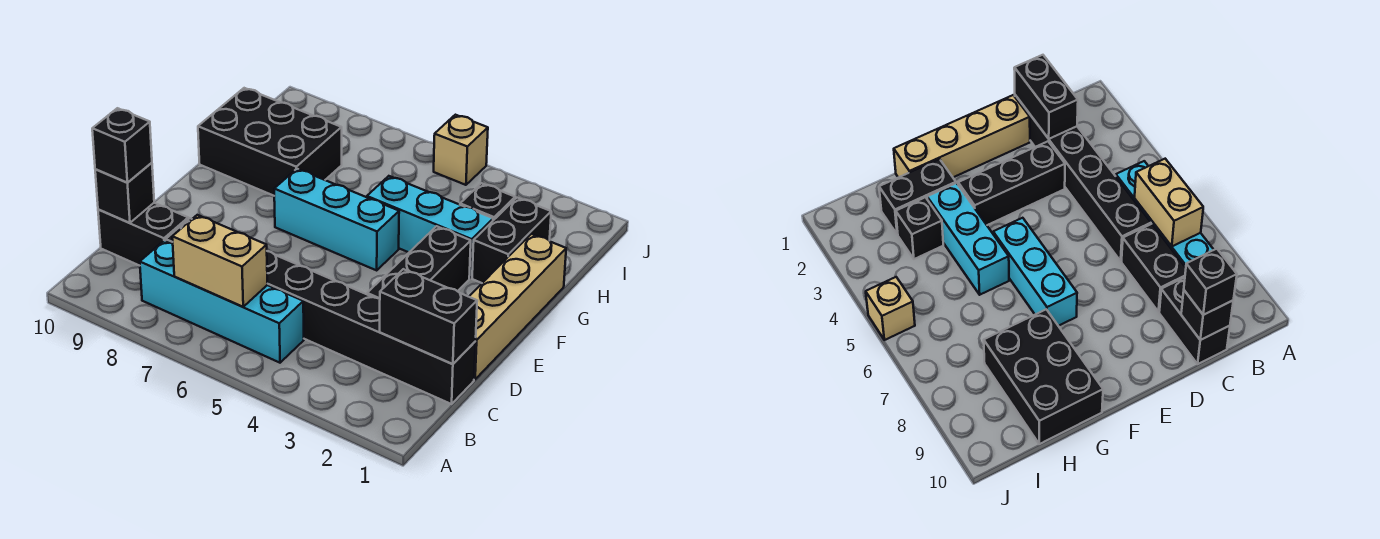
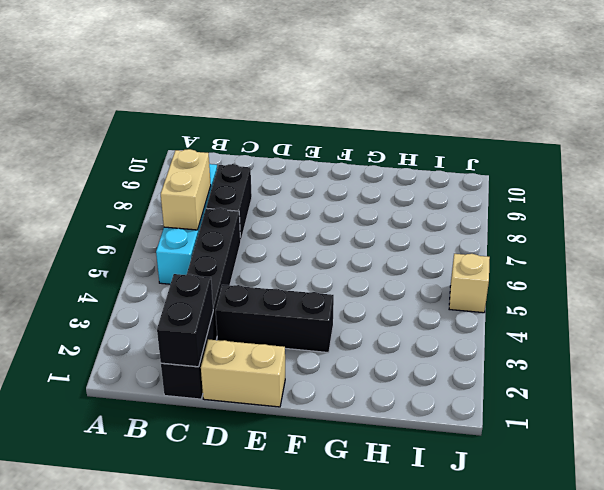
tan brick D1:E1 level 1 -> tan brick D1:G1 level 1
none -> black brick C9:C10 level 1
none -> cyan brick F5:F7 level 1
none -> black brick G2:H2 level 1

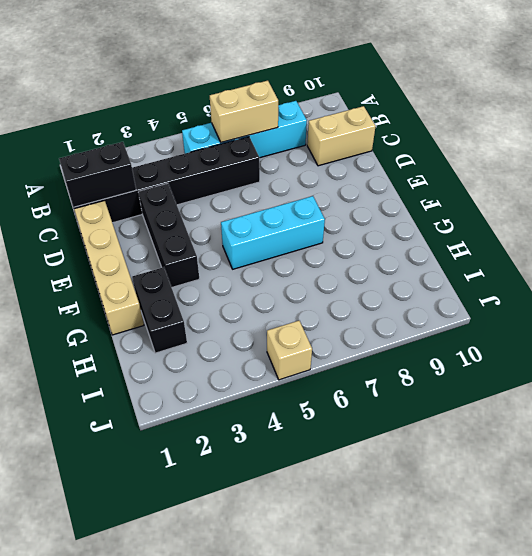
tan brick C9:C10 level 1 -> black brick C9:C10 level 1
none -> black brick C7:C8 level 1
none -> cyan brick G3:G5 level 1
none -> black brick G8:H10 level 1

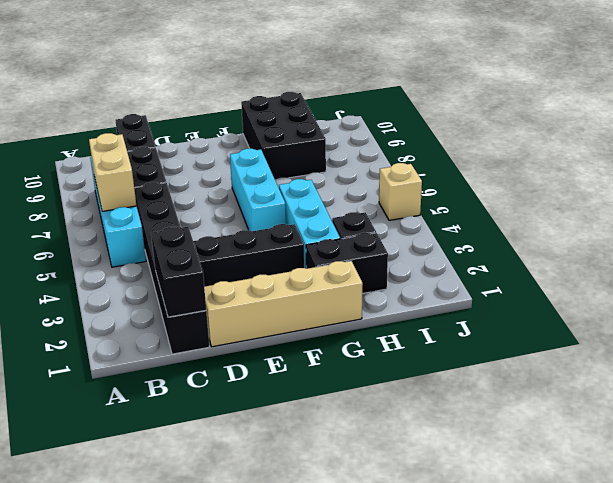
none -> black brick C10 level 2
none -> black brick C10 level 3

